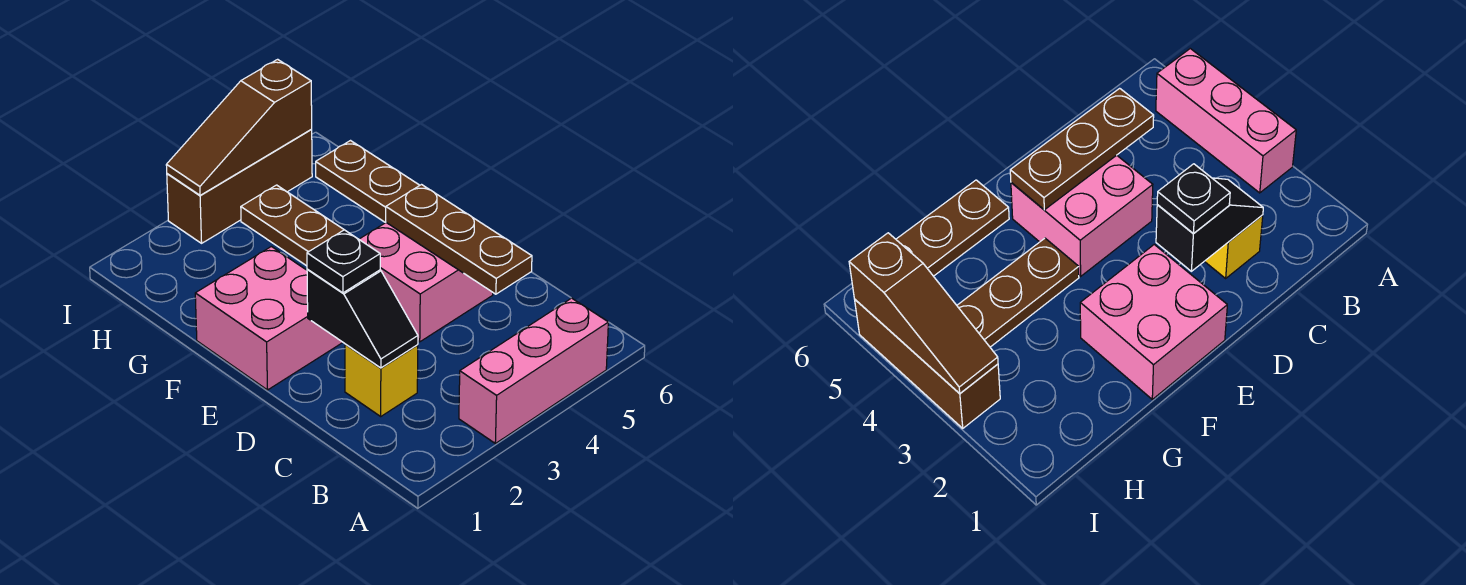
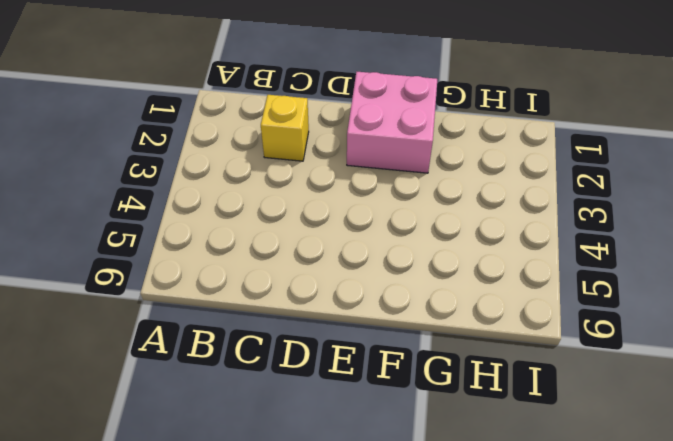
none -> pink brick A3:A5 level 1
none -> pink brick D4:E5 level 1

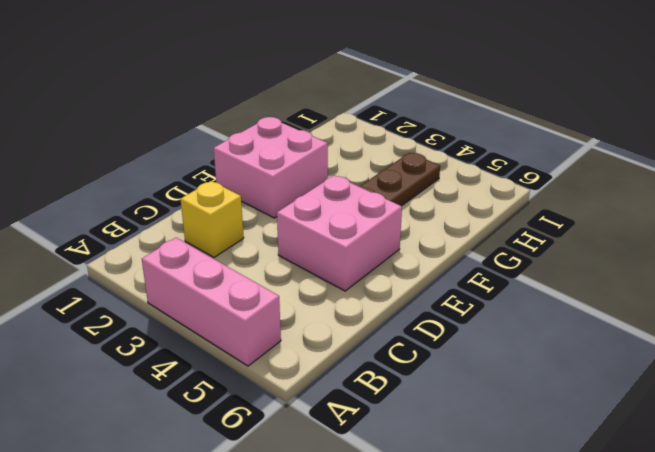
none -> brown plate F6:H6 level 1
none -> brown brick I3:I5 level 1

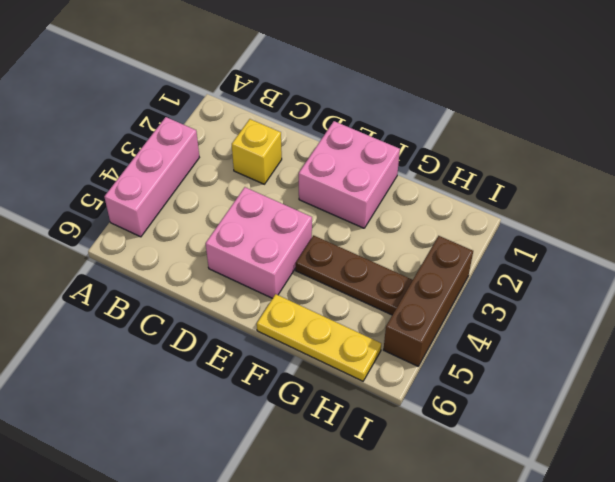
yellow plate F6:H6 level 1 -> brown plate F6:H6 level 1
none -> black slope C2:D2 level 2 top D
none -> brown plate C5:E5 level 2

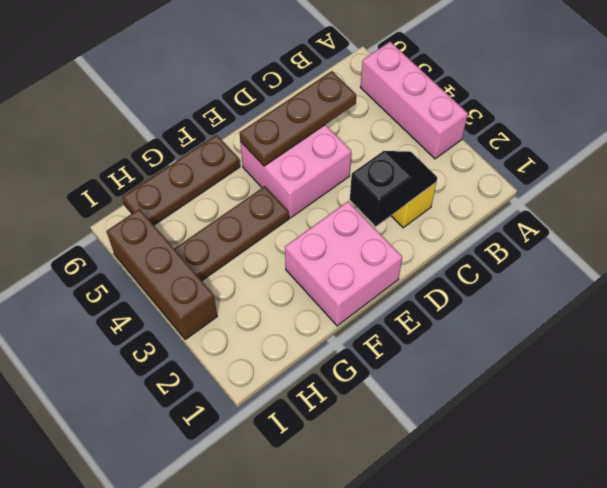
none -> brown slope I3:I5 level 2 top 5
none -> black plate D2 level 3

